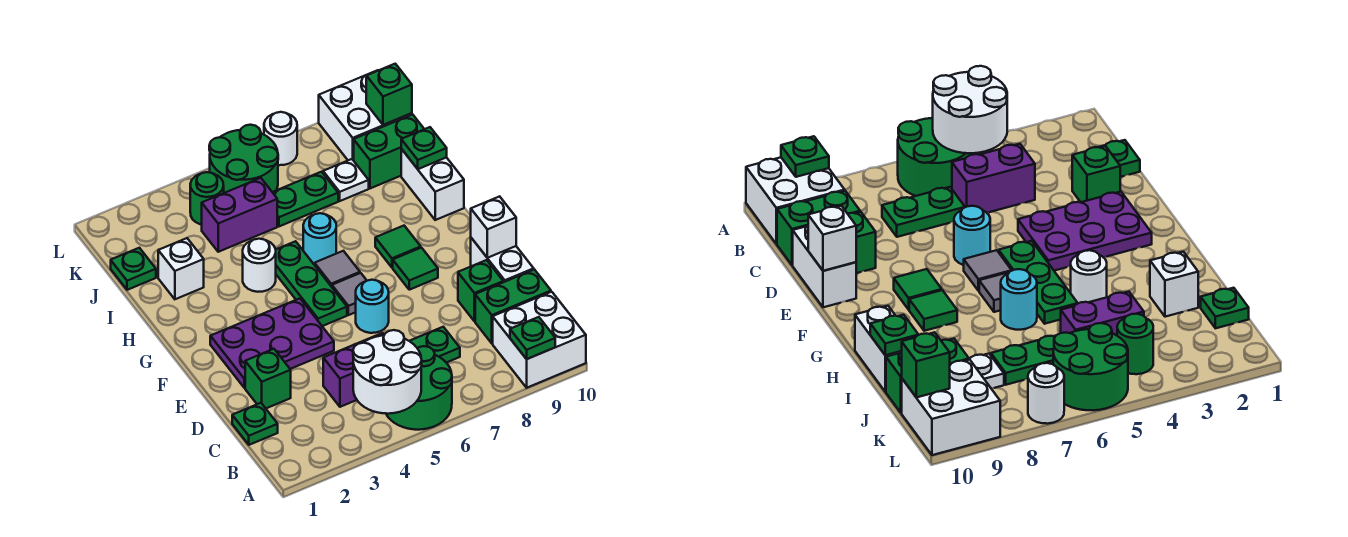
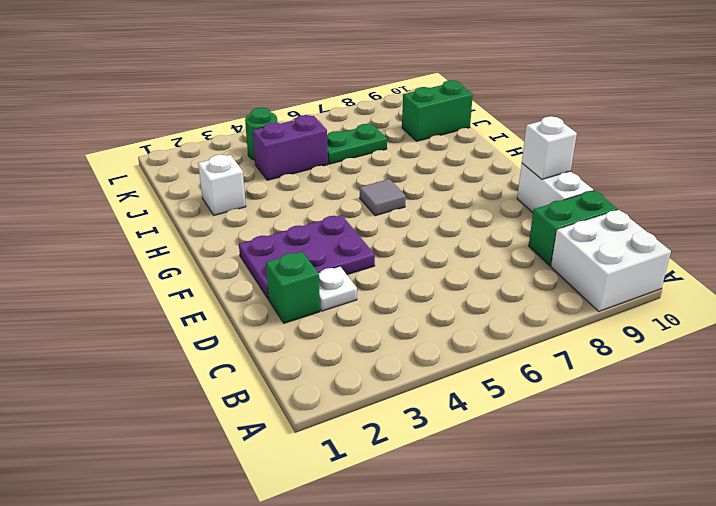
white plate D3 level 1 -> white plate J8 level 1
none -> green round brick A5:B6 level 1
none -> green plate C1 level 1
none -> purple brick C4:C5 level 1
none -> green plate C6:C7 level 1

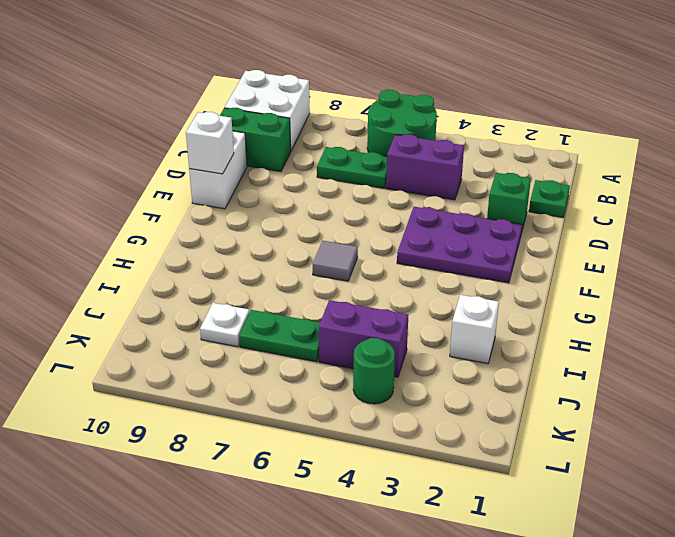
none -> green brick D9 level 1
none -> cyan round brick E6 level 1
none -> green plate F5:H5 level 1
none -> grey tile F6 level 1

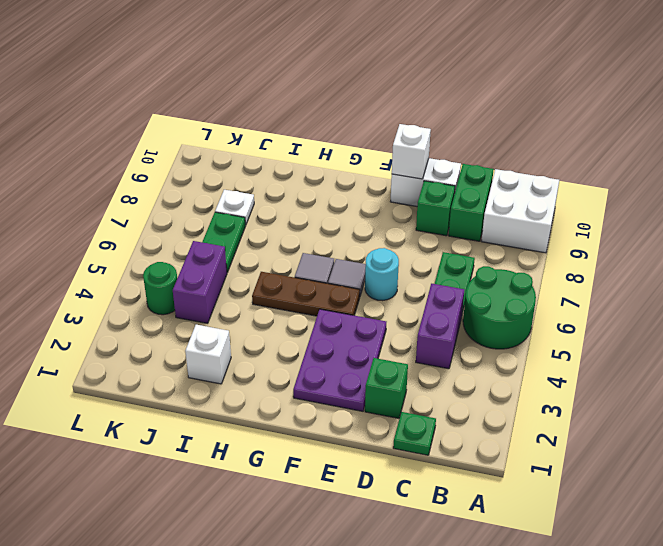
brown plate F5:H5 level 1 -> green plate F5:H5 level 1
none -> green tile F8 level 1
none -> green tile G8 level 1
none -> white round brick H4 level 1
none -> cyan round brick H6 level 1

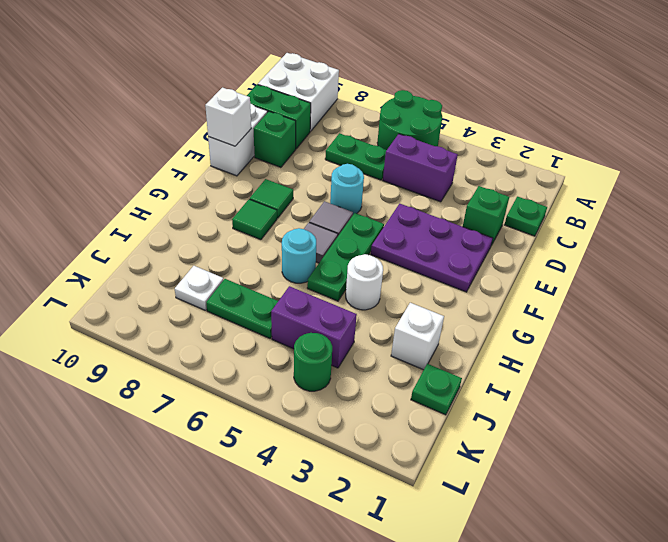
none -> white brick H10:I10 level 1
none -> green brick J9:J10 level 1
none -> green round brick K5:L6 level 1
none -> white brick K9:L10 level 1

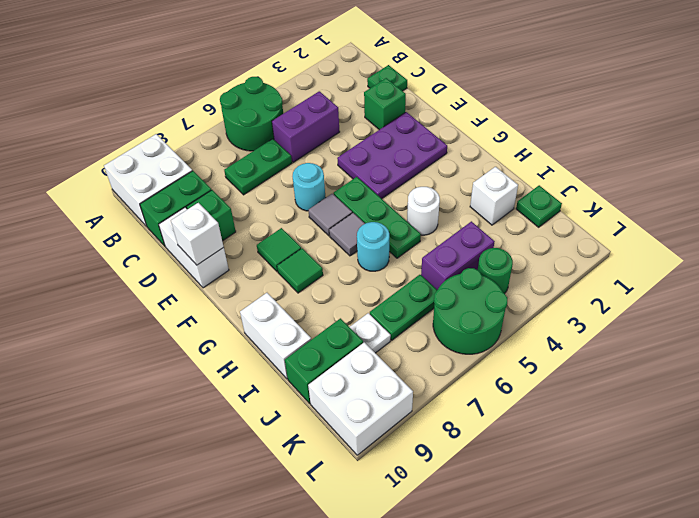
none -> white round brick L7 level 1
none -> white round brick A4:B5 level 2
none -> green plate A9 level 2
none -> green plate I10 level 2

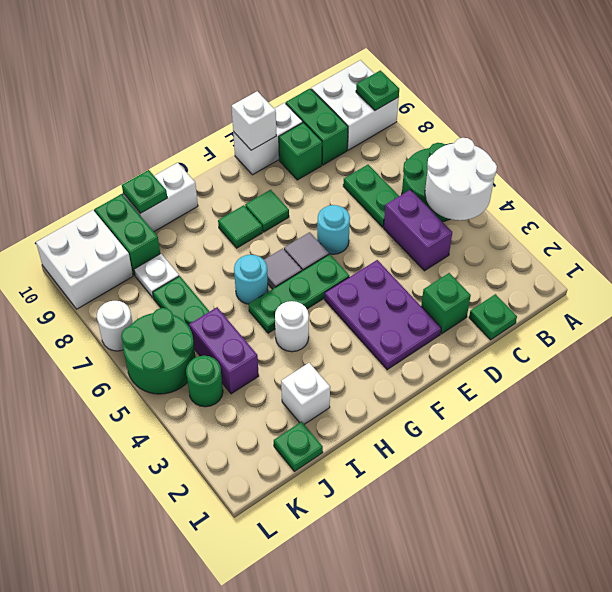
none -> green brick K10 level 2

